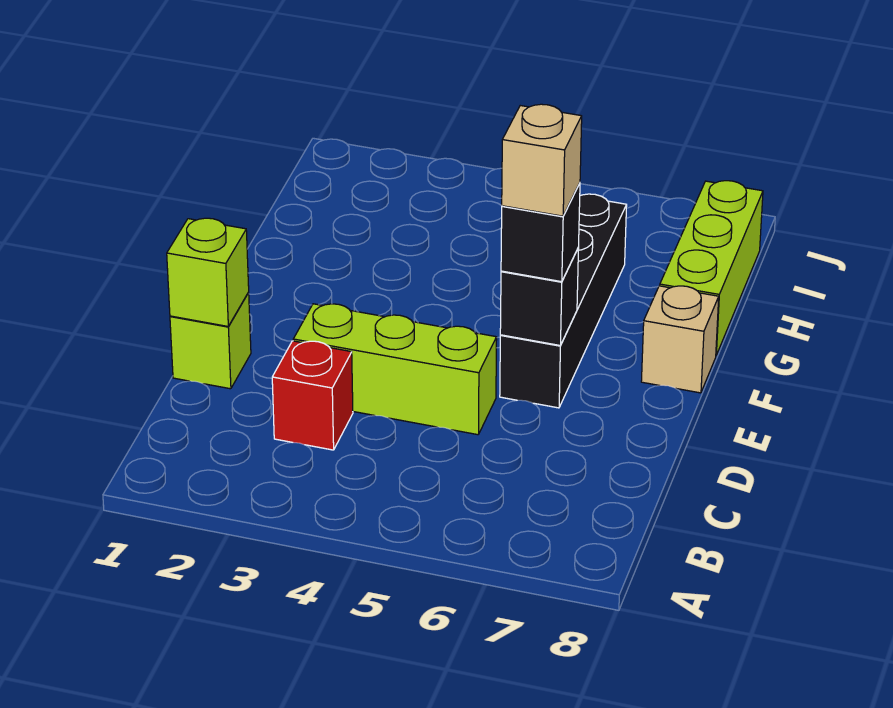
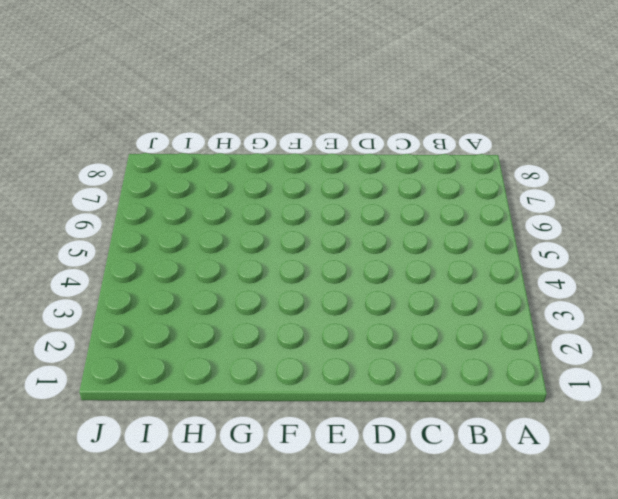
none -> red brick C3 level 1
none -> lime brick D1 level 1

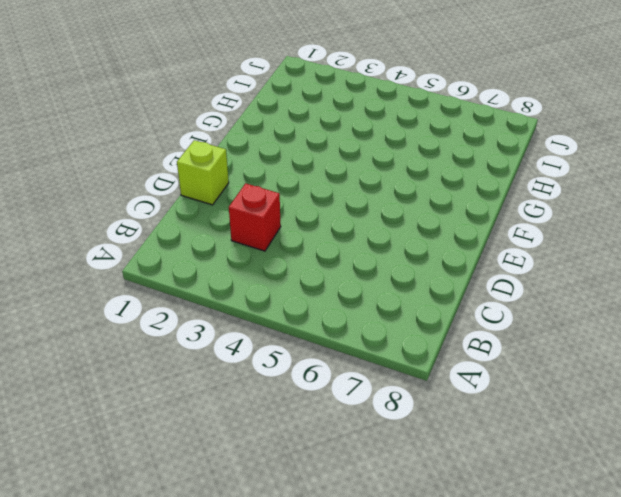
none -> lime brick D3:D5 level 1
none -> black brick E6:H6 level 1

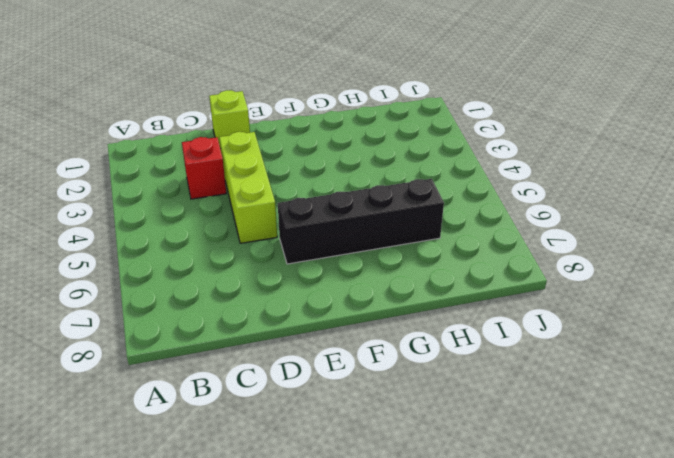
none -> tan brick F8 level 1
none -> lime brick G8:I8 level 1

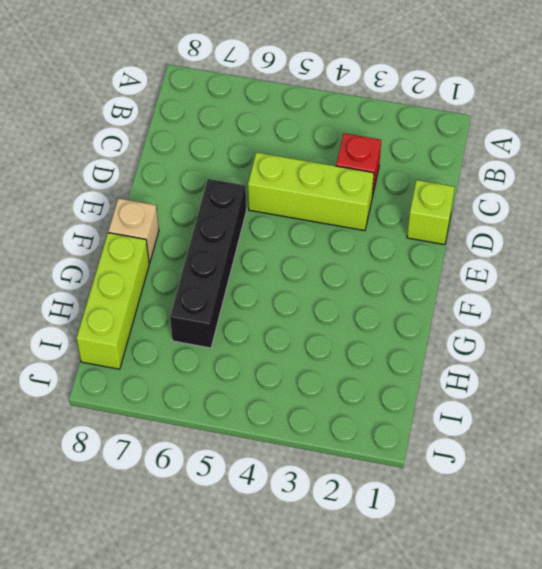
none -> lime brick D1 level 2
none -> black brick E6 level 2

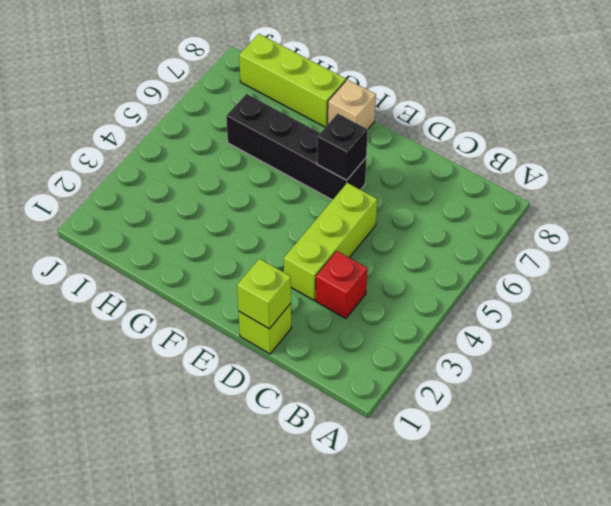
none -> black brick E6 level 3
none -> tan brick E6 level 4

